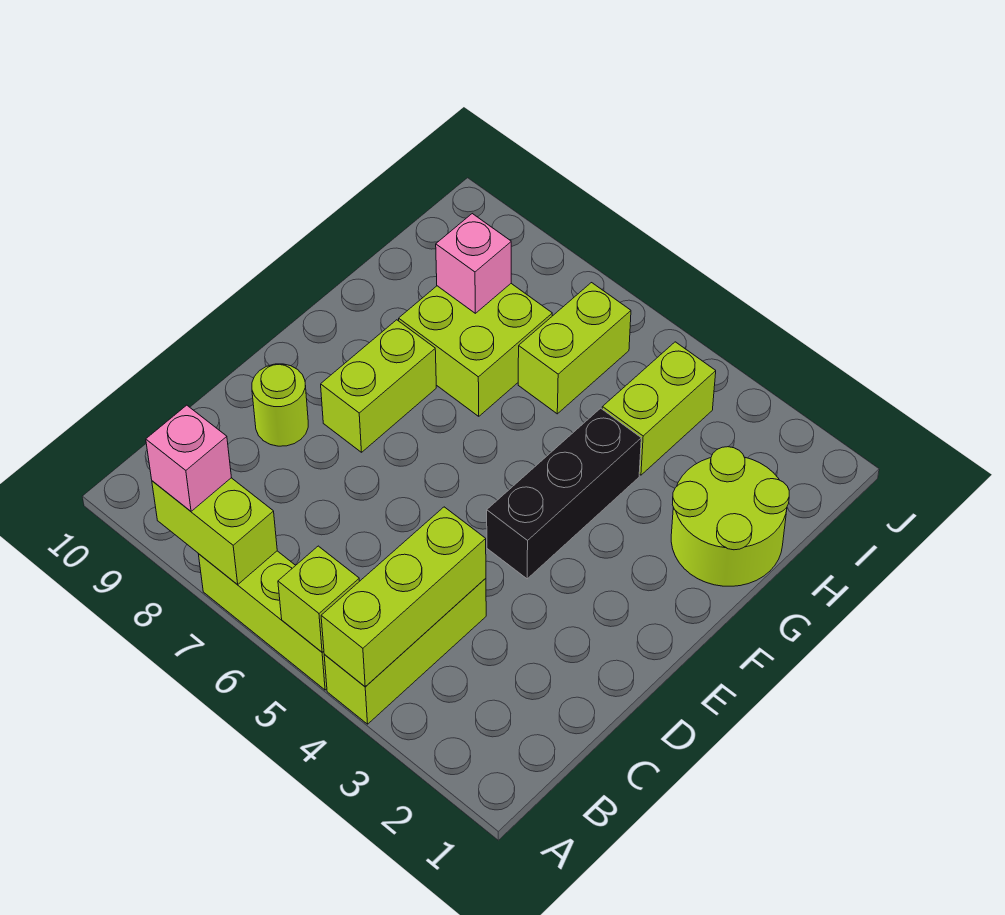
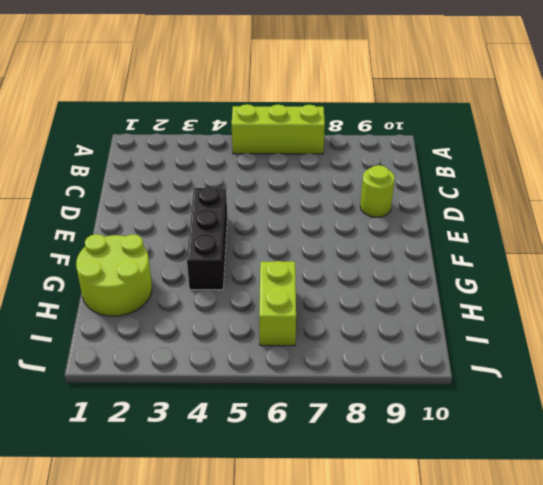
none -> lime brick A4:C4 level 1
none -> lime brick E8:F8 level 1
none -> lime brick G7:H8 level 1

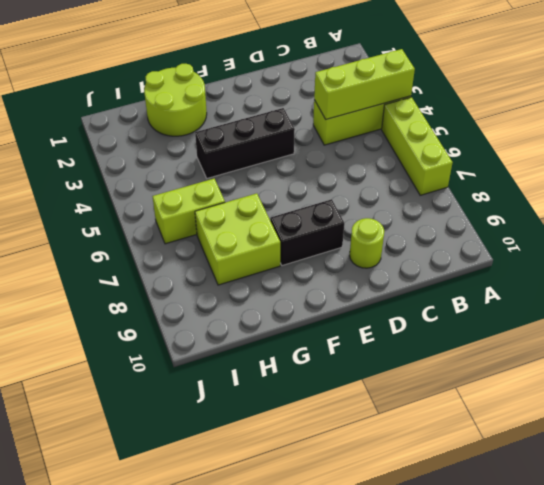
black brick E8:F8 level 1 -> lime brick E8:F8 level 1
none -> lime brick H4:I4 level 1
none -> lime brick A5 level 2
none -> lime brick A7:A8 level 2

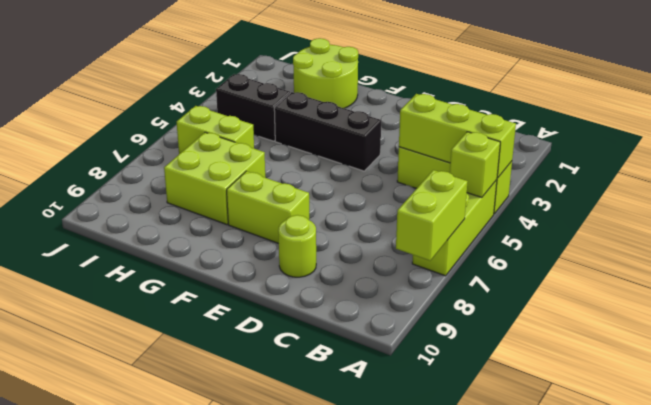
black brick H4:I4 level 1 -> lime brick H4:I4 level 1
none -> pink brick H8 level 2
none -> pink brick A8 level 3

